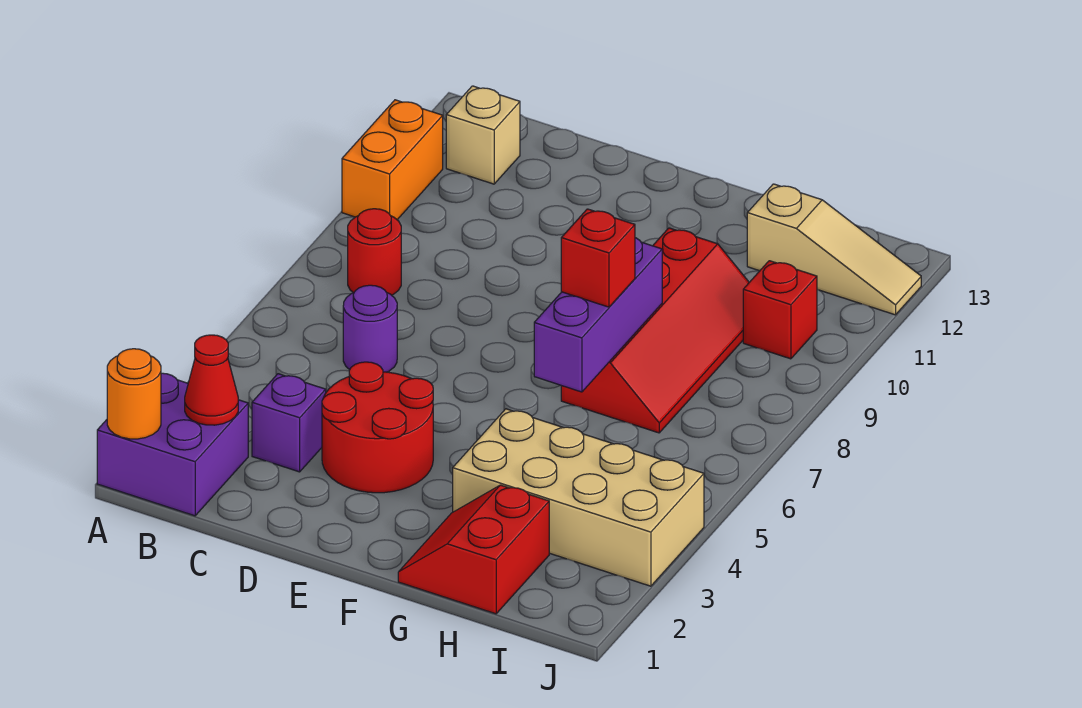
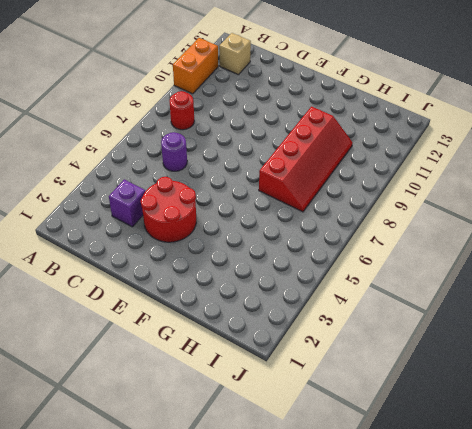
none -> purple brick A1:B2 level 1
none -> red slope G1:H2 level 1 top H
none -> tan brick G3:J4 level 1

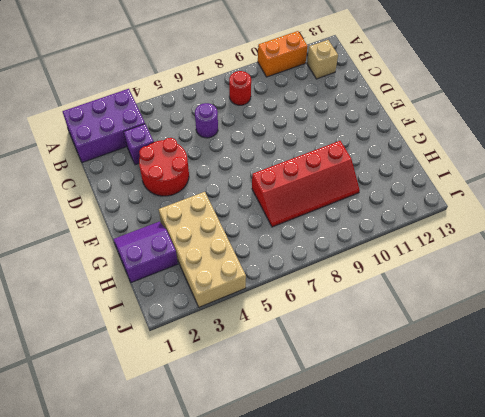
purple brick A1:B3 level 1 -> purple brick A1:B2 level 1
purple slope G1:H2 level 1 top H -> red slope G1:H2 level 1 top H
none -> tan slope H12:J12 level 1 top H
none -> red brick I10 level 1
none -> orange round brick A1 level 2

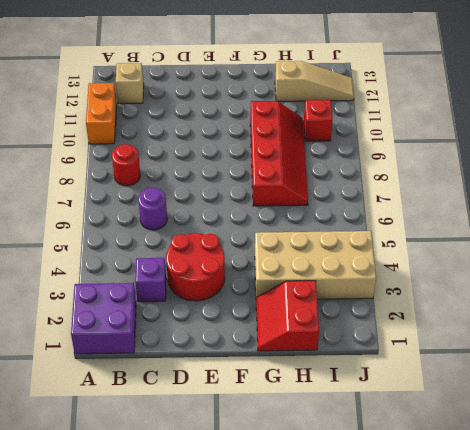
none -> orange round brick A1 level 2
none -> red cone B2 level 2
none -> purple brick G6:G8 level 2

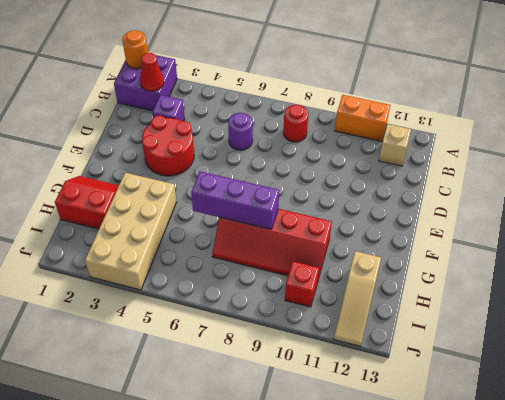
none -> red brick G7 level 3

